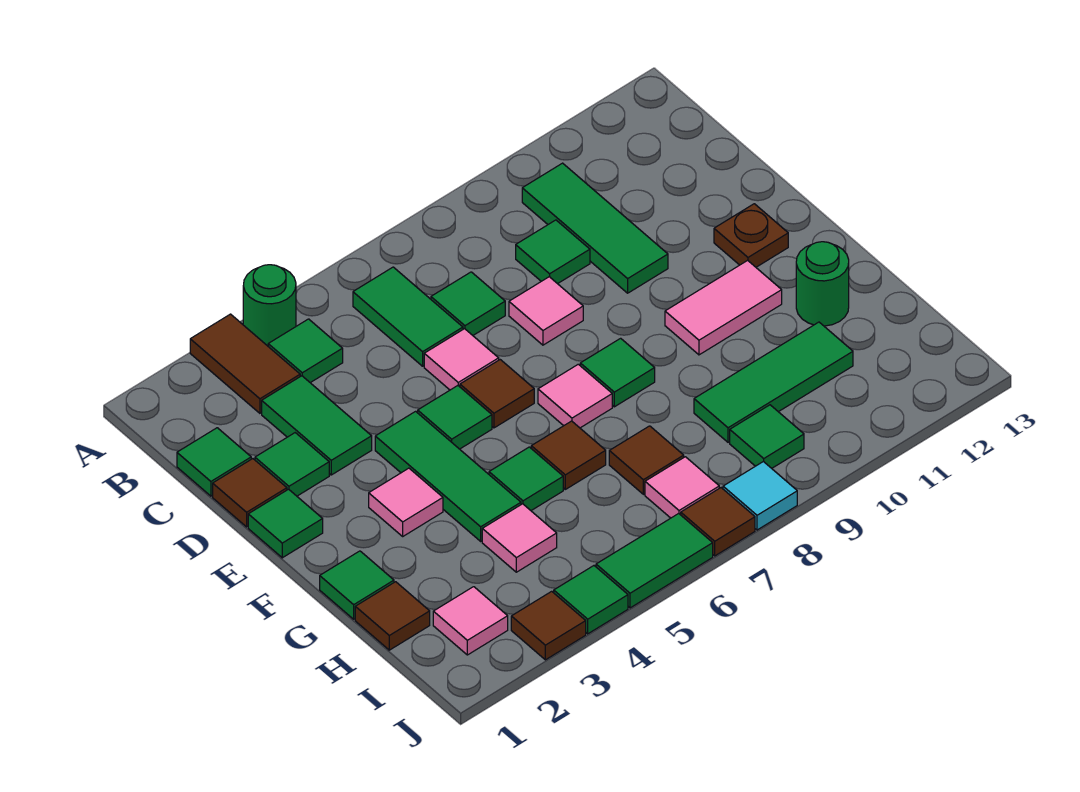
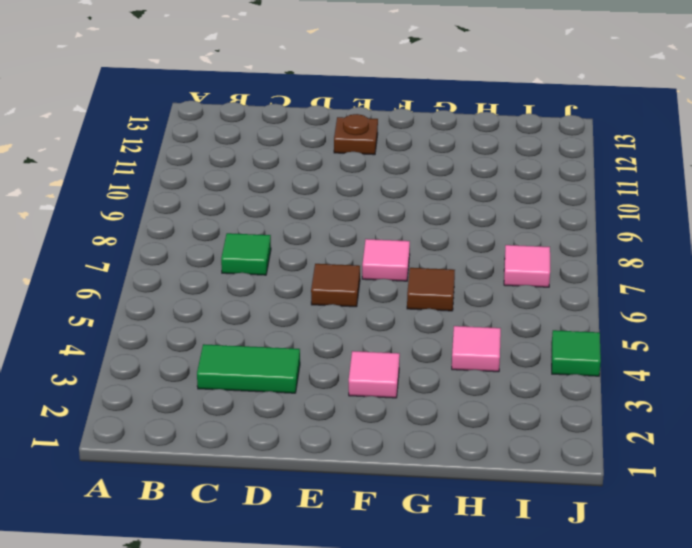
none -> brown tile A3:B3 level 1
none -> green round brick A4 level 1
none -> green tile B4 level 1
none -> green tile B6:C6 level 1

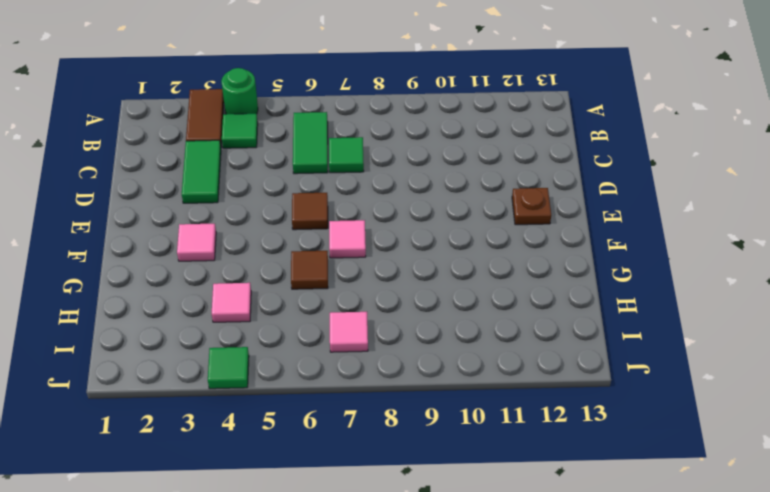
none -> green tile B10:D10 level 1
none -> green tile C1 level 1
none -> green tile C9 level 1
none -> brown tile D1 level 1

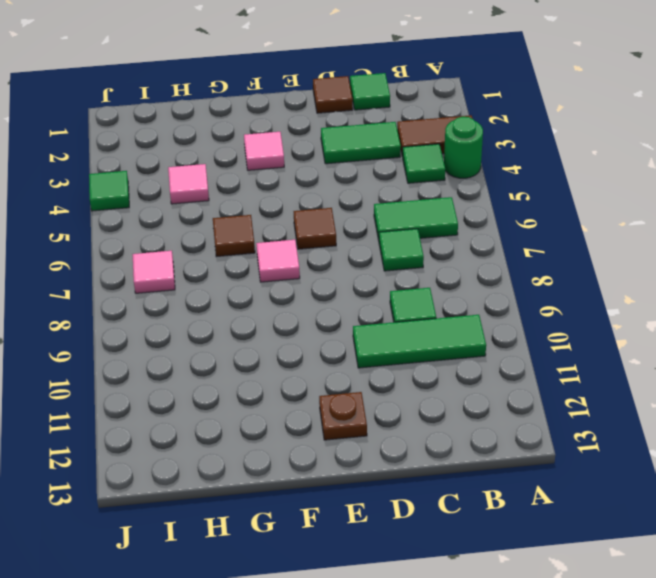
none -> green tile D2 level 1
none -> pink tile D6 level 1
none -> pink tile D8 level 1
none -> green tile E1 level 1

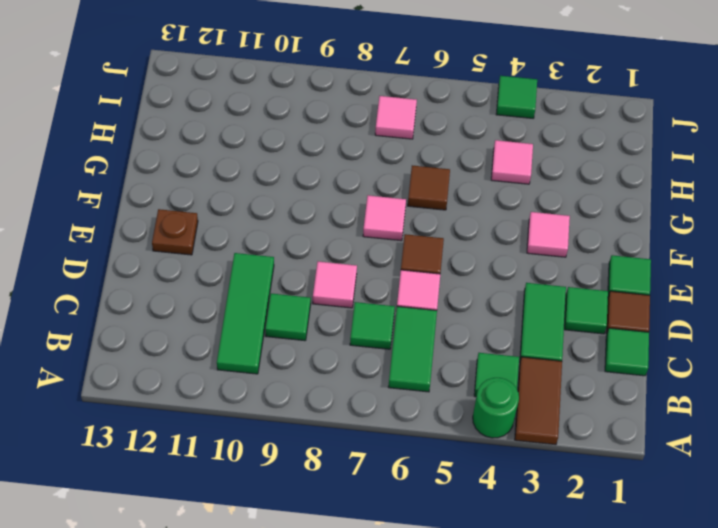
none -> green tile E4:G4 level 1
none -> green tile E5 level 1
none -> green tile F8 level 1
none -> pink tile F10:F11 level 1

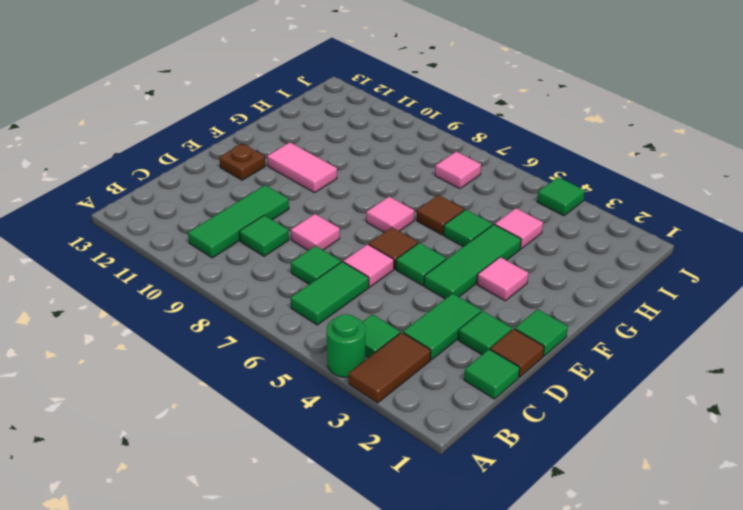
none -> green tile F8 level 1
none -> green tile G1 level 1
none -> green round brick G12 level 1
none -> brown tile H1 level 1

